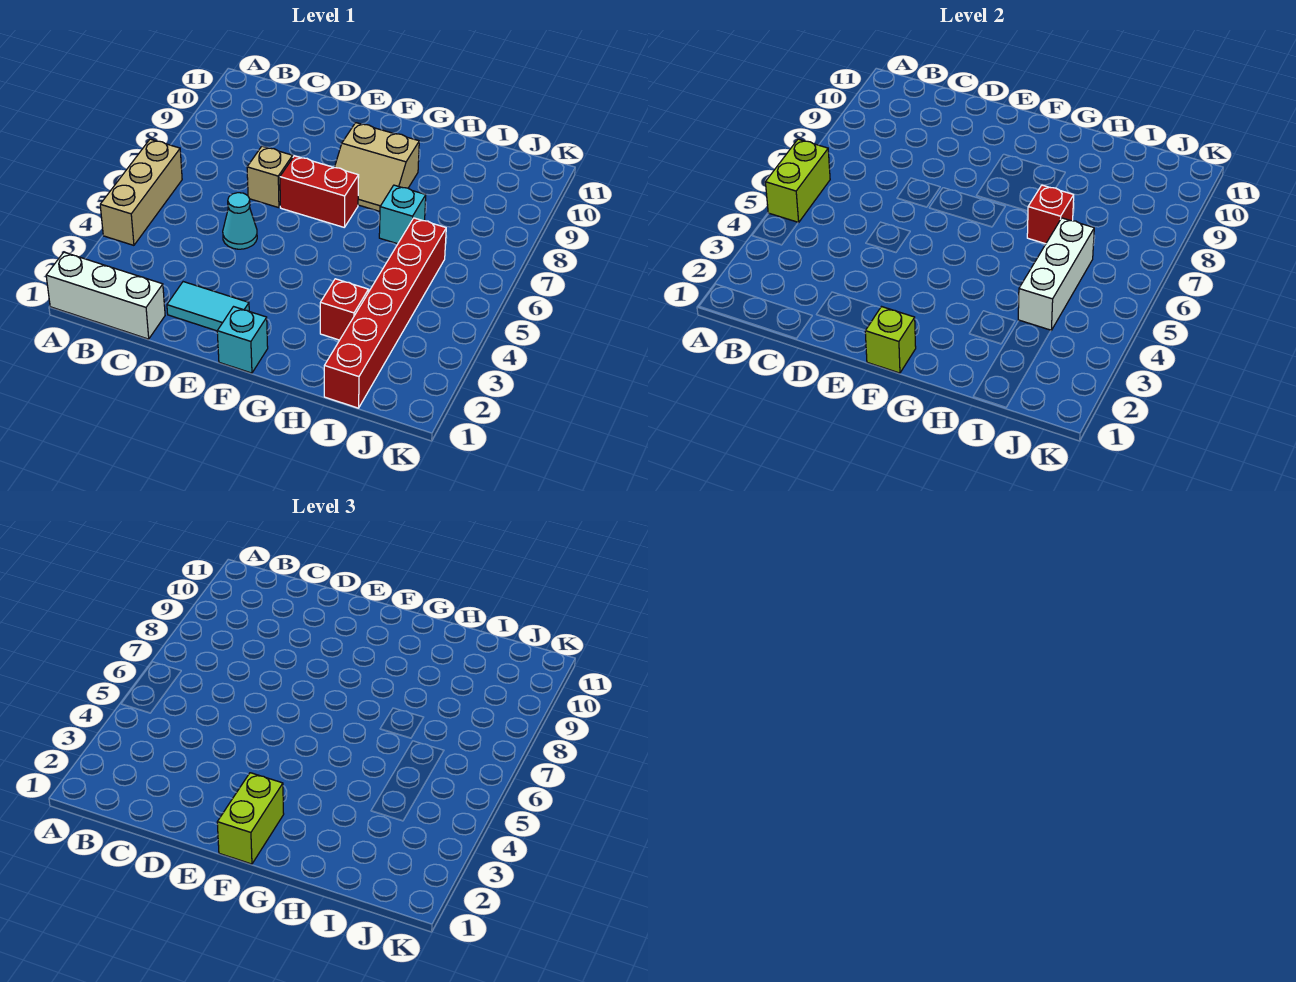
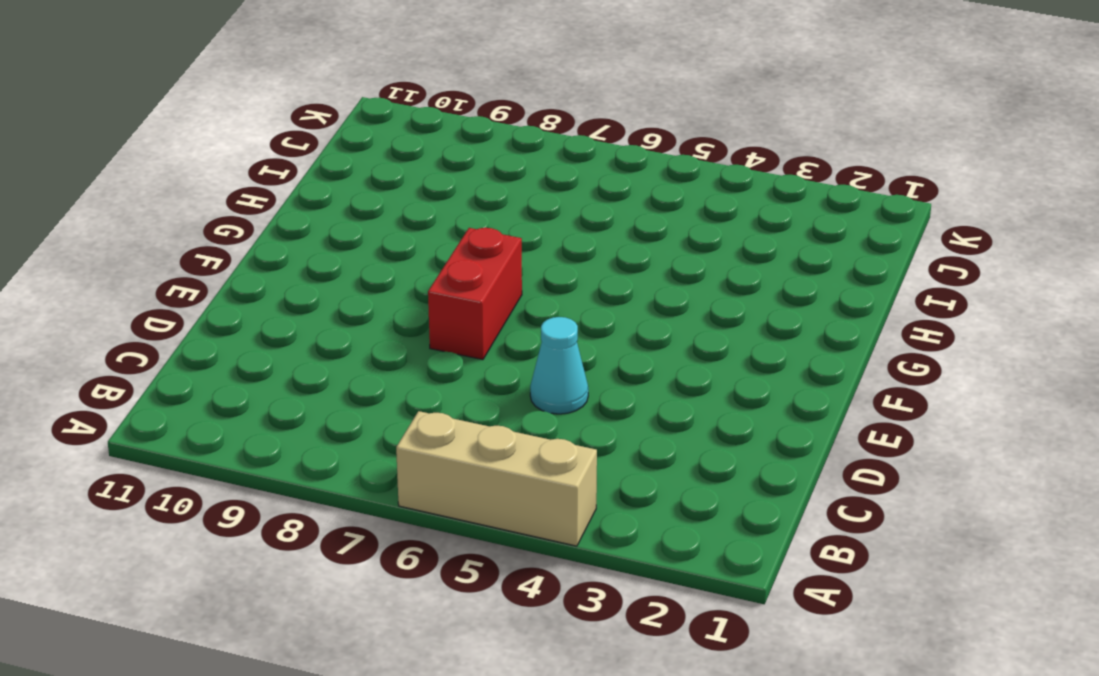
none -> white brick A1:C1 level 1
none -> cyan tile D2:E2 level 1
none -> tan brick D7 level 1

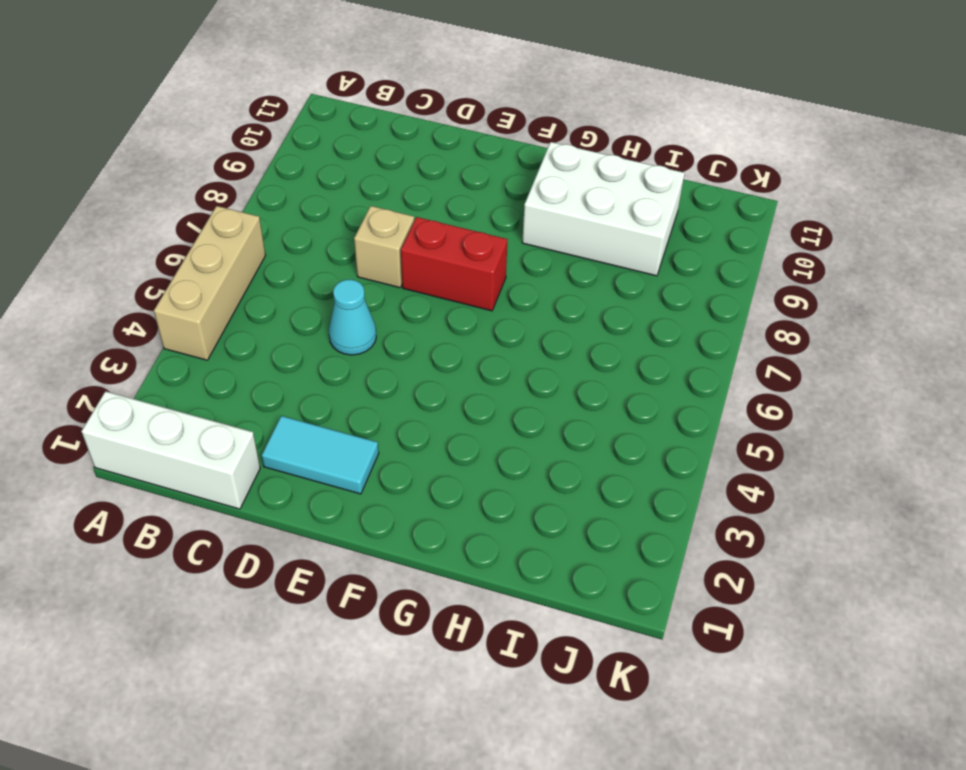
white brick G9:I10 level 1 -> tan slope F8:G9 level 1 top 9
none -> cyan brick F1 level 1
none -> red brick H3 level 1
none -> cyan brick H7 level 1

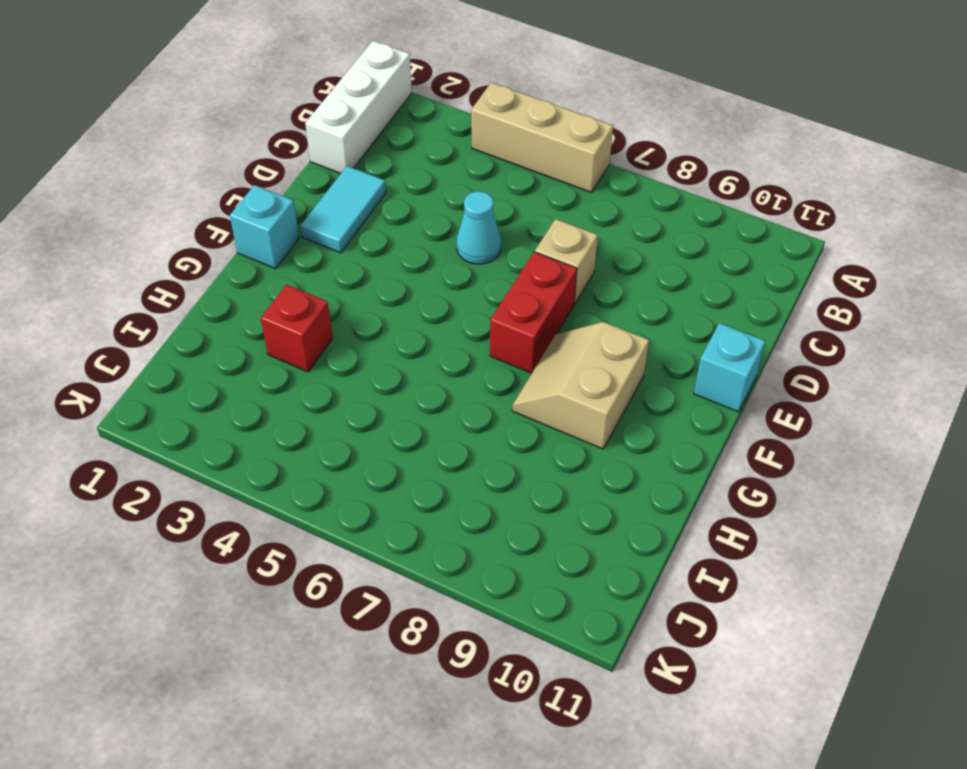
cyan brick E11 level 1 -> cyan brick H7 level 1
none -> red brick I1:I6 level 1
none -> lime brick A5:A6 level 2
none -> lime brick F1 level 2

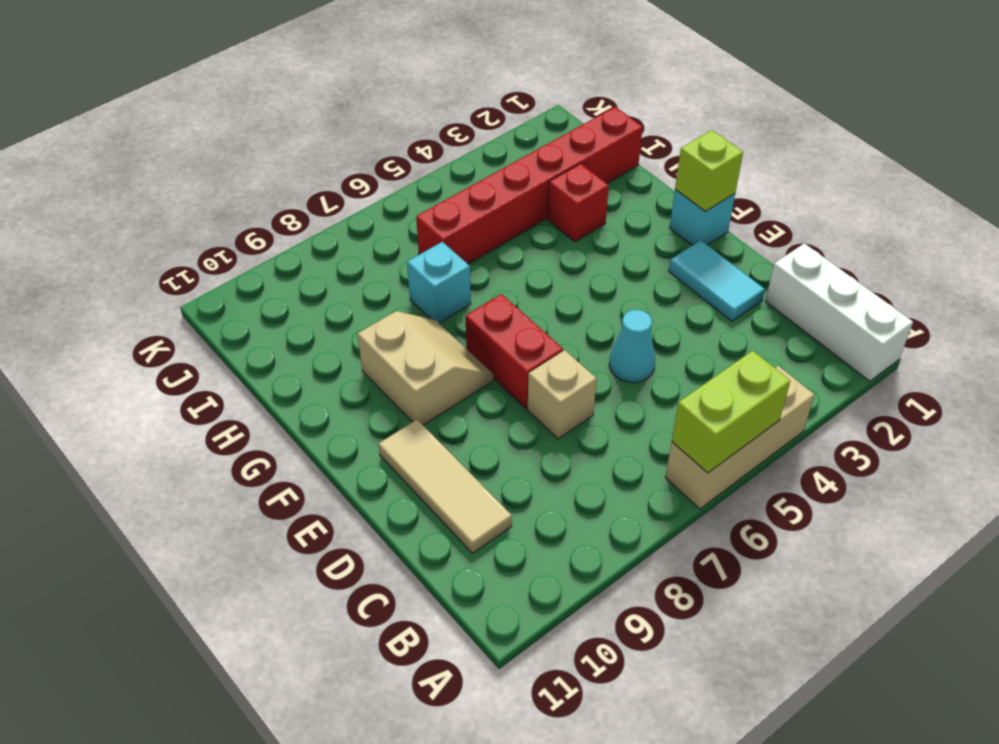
tan tile C10:E10 level 1 -> none
none -> red brick H7 level 2
none -> white brick I4:I6 level 2
none -> lime brick F1:F2 level 3

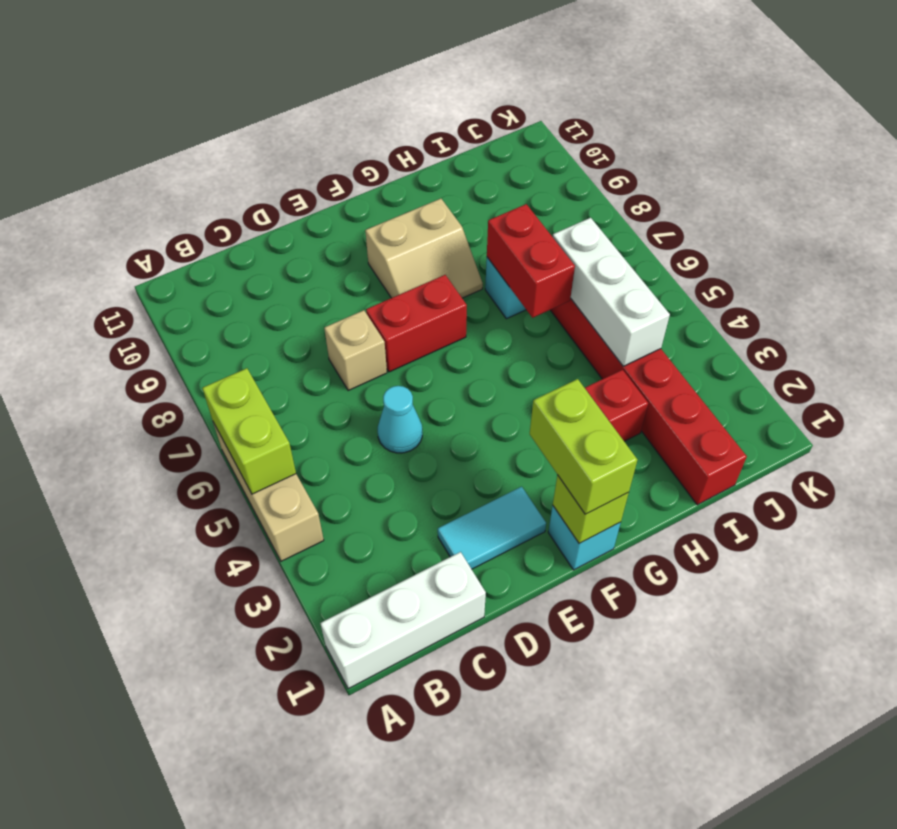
red brick H6:H7 level 2 -> red brick H7 level 2

